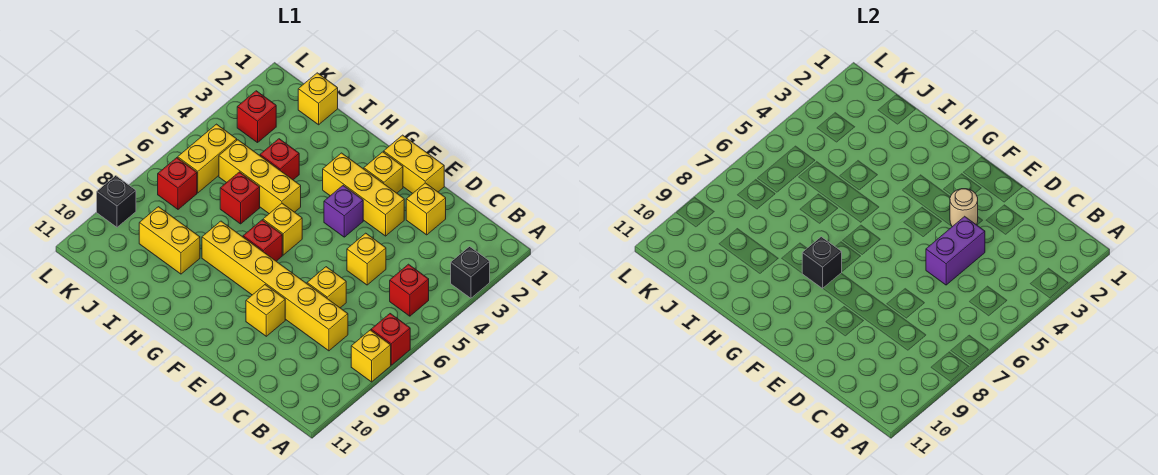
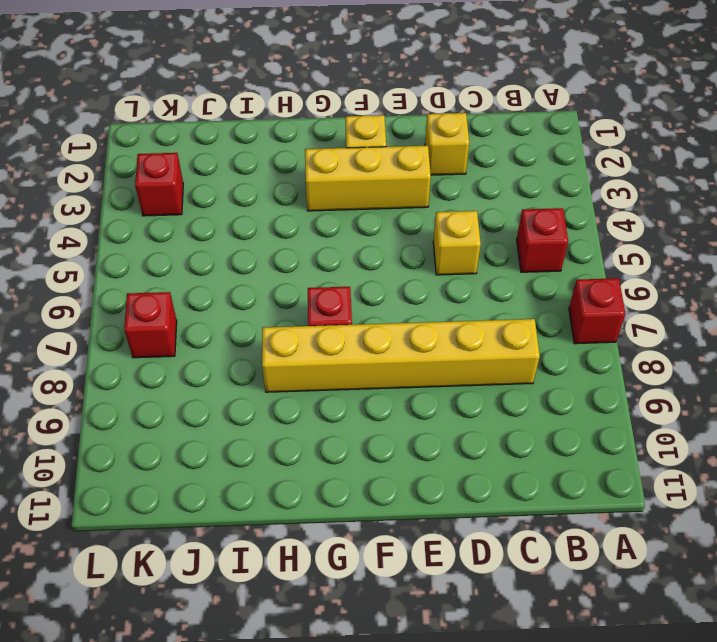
none -> black brick A3 level 1
none -> yellow brick A8 level 1
none -> yellow brick D7 level 1

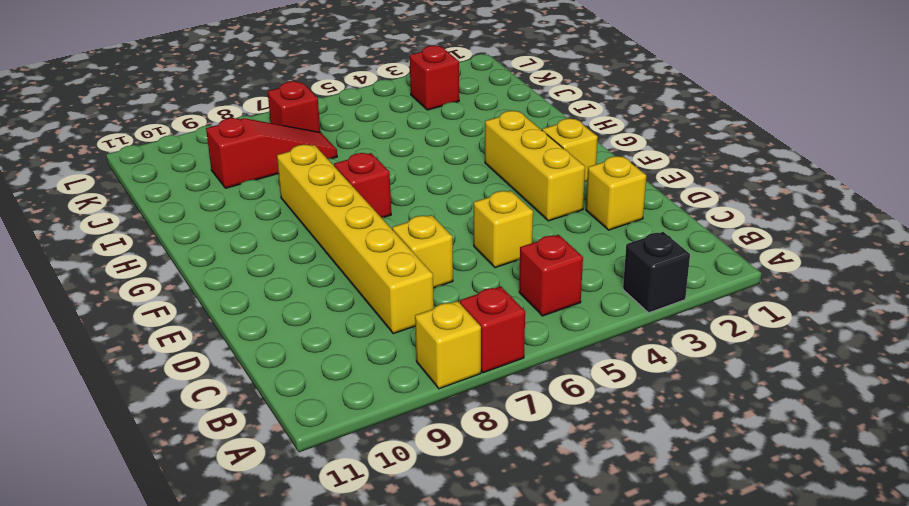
red slope J7:J9 level 1 top 9 -> yellow brick I9:J9 level 1
none -> yellow brick E1:F1 level 1
none -> yellow brick E9 level 1
none -> purple brick F4 level 1

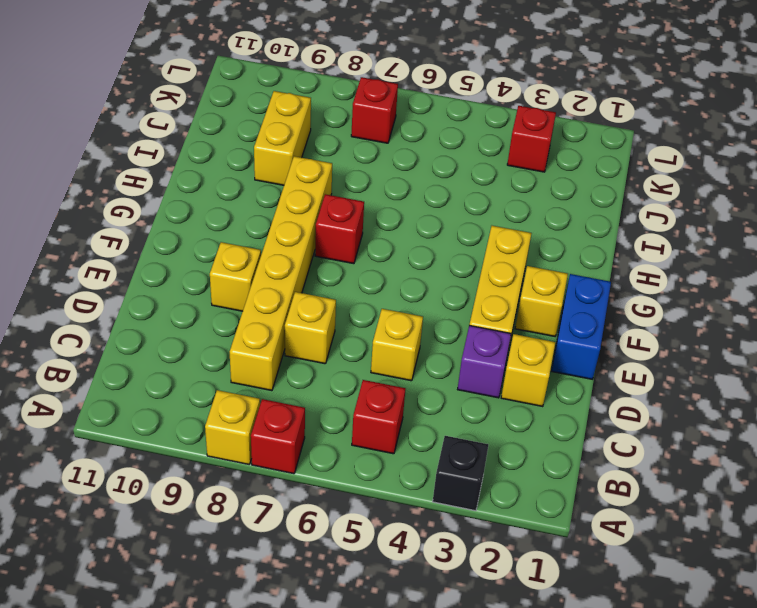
purple brick D3 level 1 -> purple brick F4 level 1
blue brick E1:F1 level 1 -> yellow brick E1:F1 level 1
none -> yellow brick G6 level 1
none -> yellow brick H5:J5 level 1
none -> red brick I4 level 1

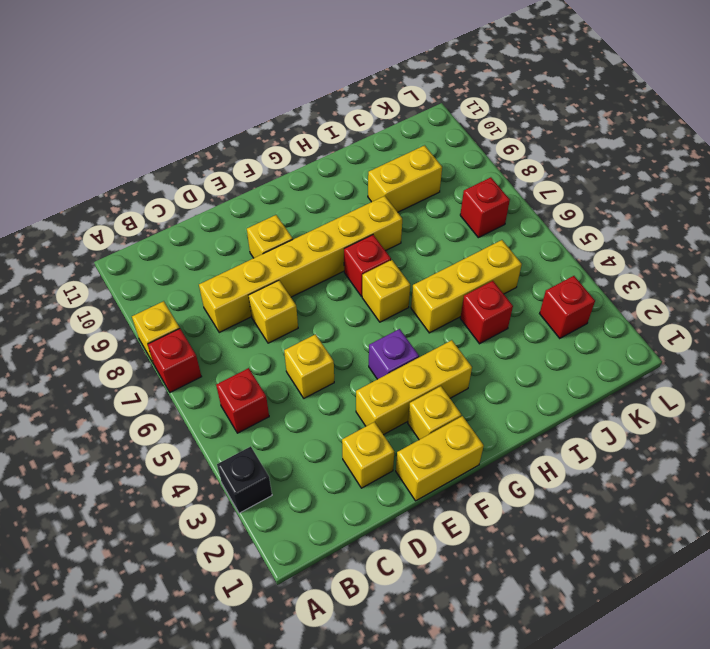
none -> red brick I6 level 1
none -> yellow brick J1 level 1
none -> yellow brick K5:K6 level 1

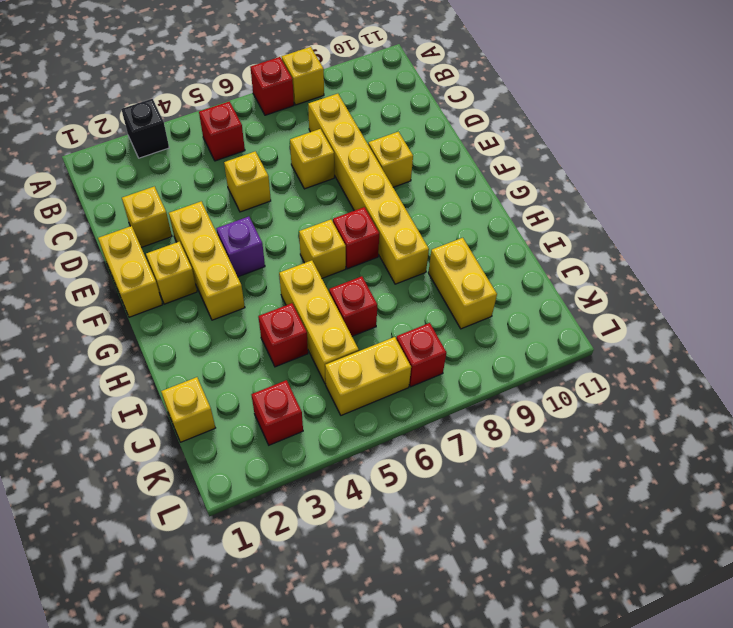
none -> black brick L9 level 1
none -> purple brick D4:D5 level 2
none -> tan round brick E3 level 2

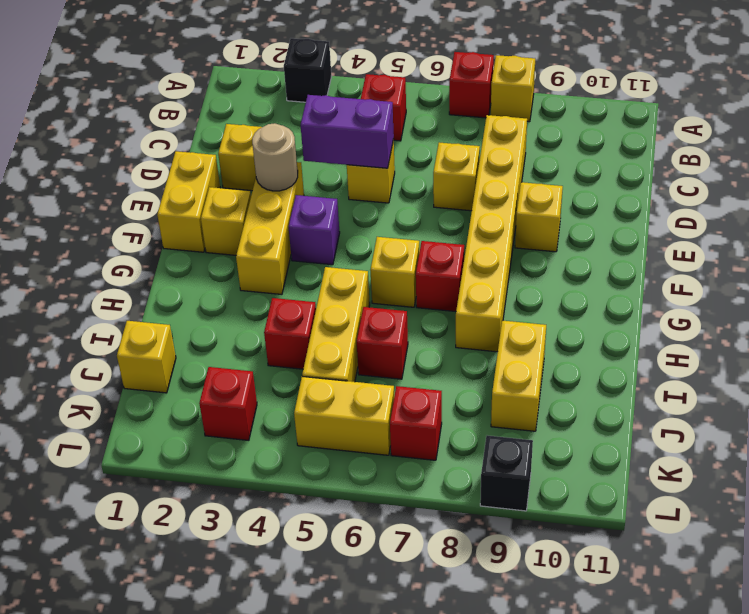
none -> black brick G8 level 2

